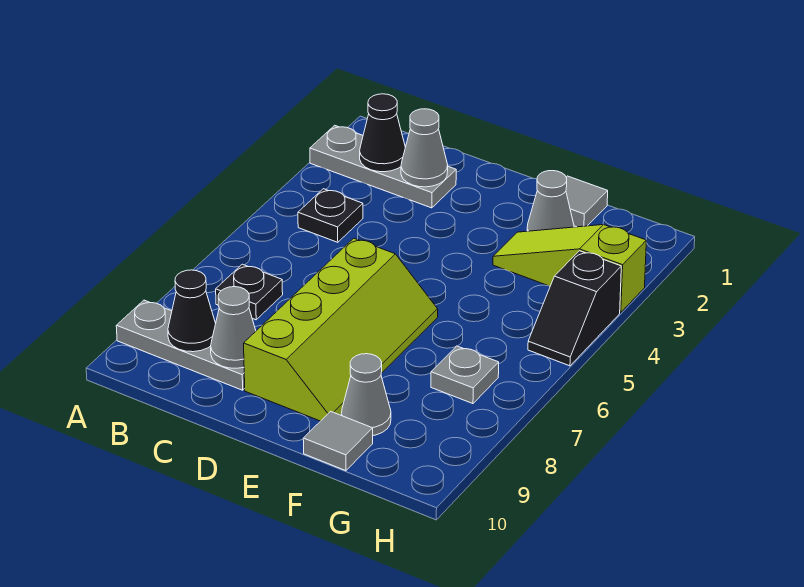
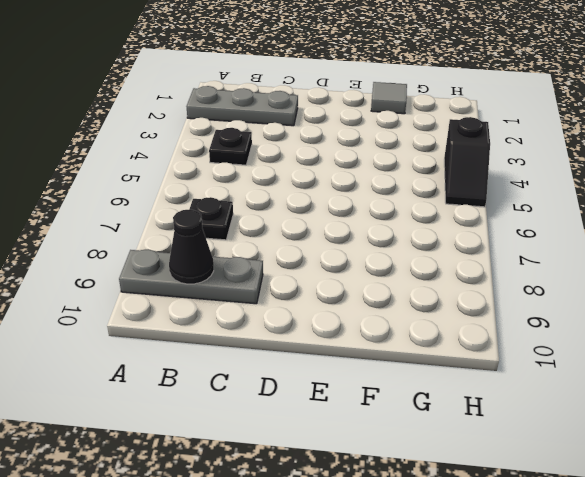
none -> lime slope D6:E9 level 1 top D
none -> grey cone F2 level 1
none -> lime slope F3:H3 level 1 top H

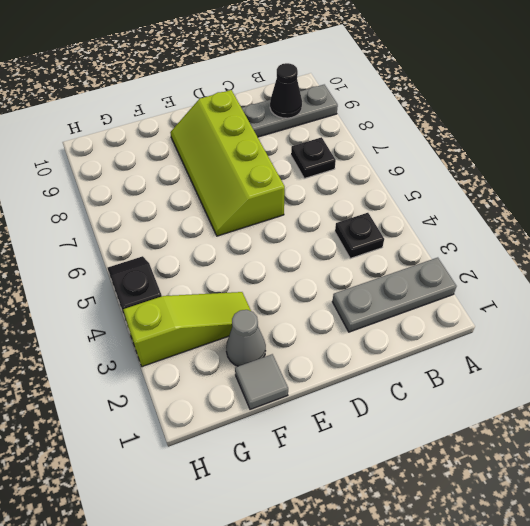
none -> grey cone F9 level 1
none -> grey tile F10 level 1
none -> grey plate G7 level 1

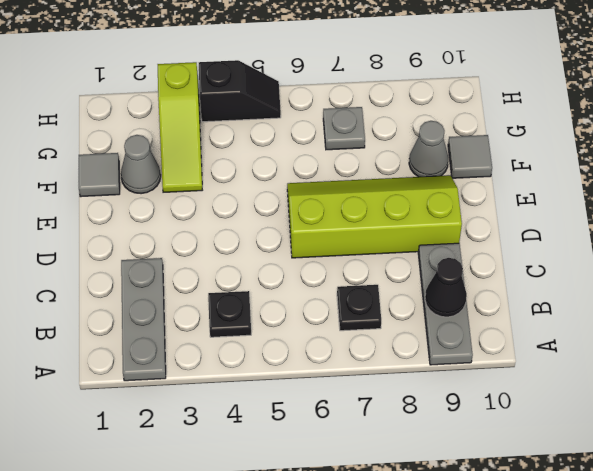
none -> black cone B2 level 2
none -> grey cone C2 level 2
none -> grey cone C9 level 2

